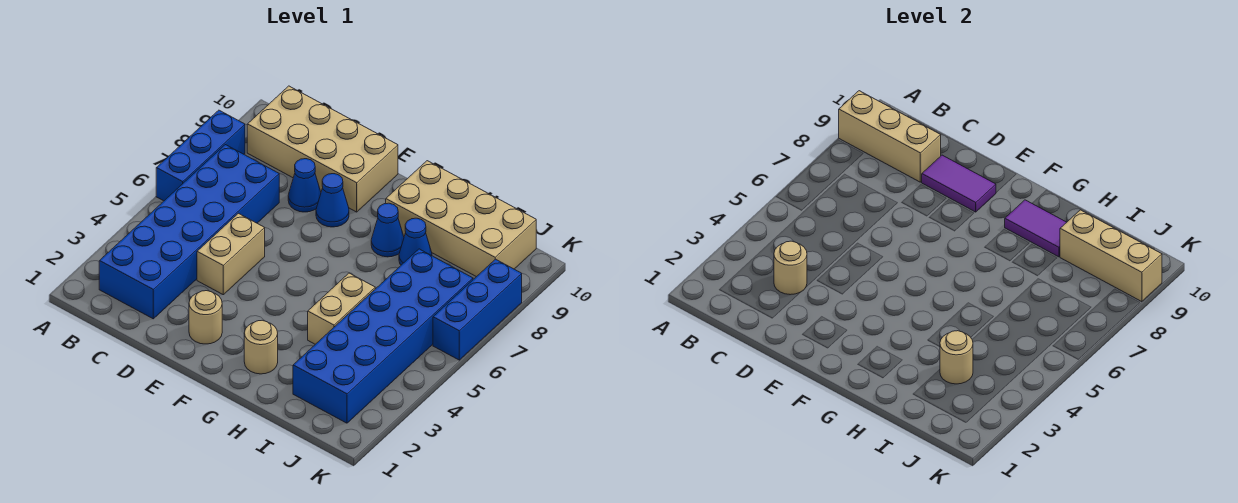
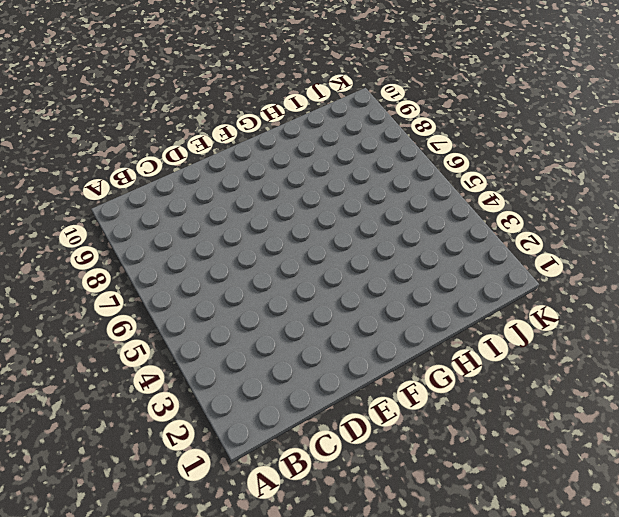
none -> blue brick A6:A8 level 1
none -> blue brick B2:C7 level 1
none -> tan brick B9:E10 level 1

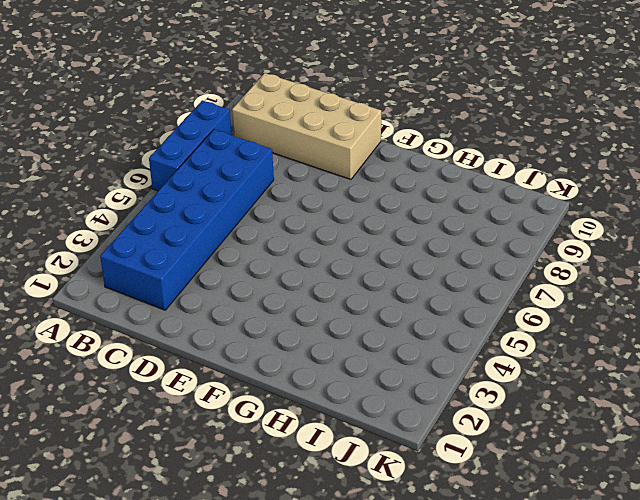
none -> tan brick D4:D5 level 1
none -> blue cone D8 level 1
none -> tan round brick E2 level 1

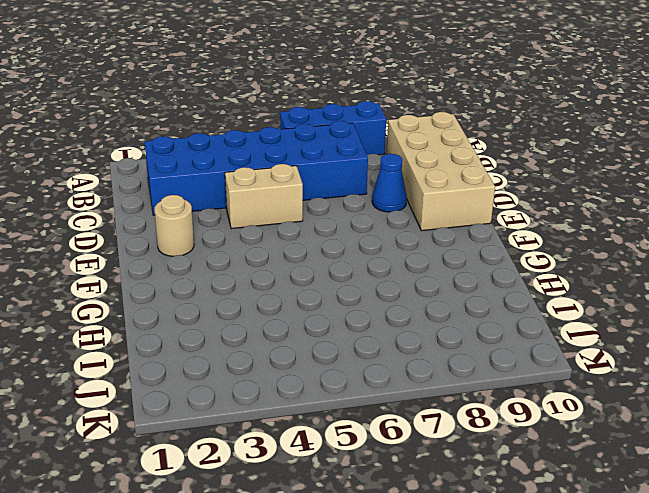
none -> blue cone E8 level 1
none -> tan round brick G2 level 1
none -> blue cone G8 level 1

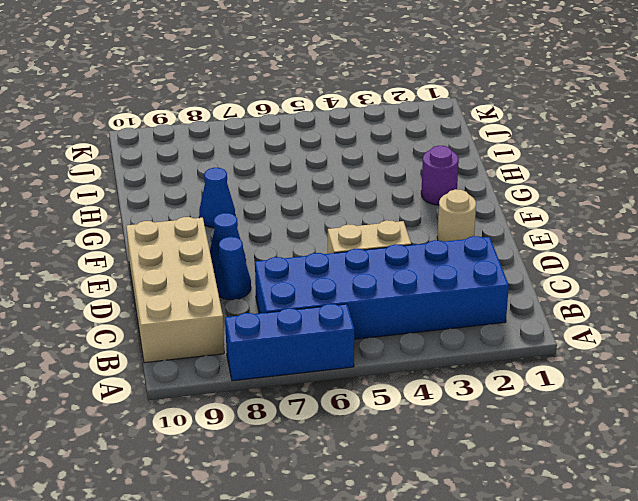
purple round brick G2 level 1 -> tan round brick G2 level 1
none -> tan brick G9:J10 level 1
none -> tan brick H4:H5 level 1
none -> blue cone H8 level 1

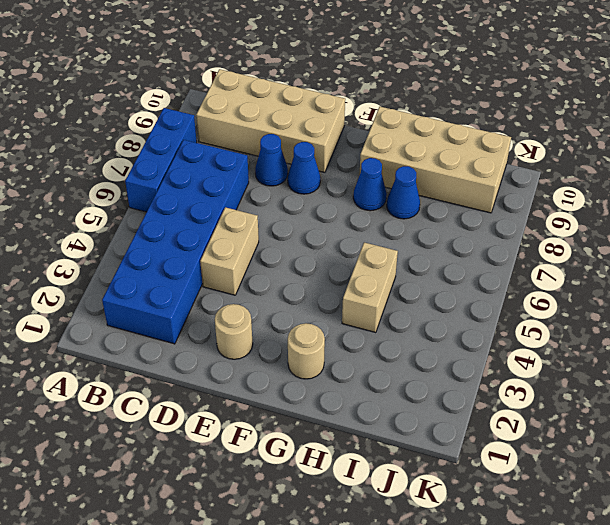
none -> blue brick I2:J7 level 1
none -> blue brick K6:K8 level 1
none -> tan brick A9:C9 level 2

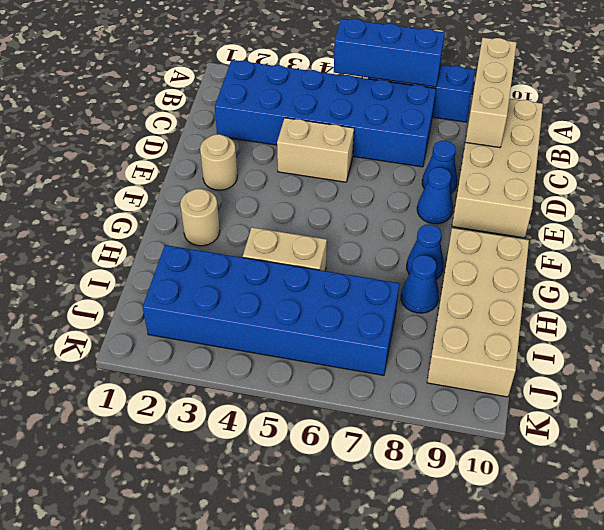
blue brick A5:A7 level 2 -> blue brick K6:K8 level 1
none -> tan round brick C3 level 2
none -> purple tile D9:E9 level 2
none -> purple tile G9:H9 level 2

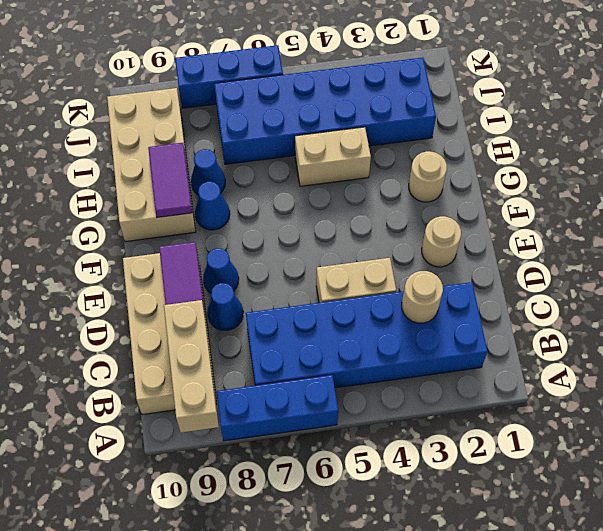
none -> tan round brick I3 level 2
none -> tan brick I9:K9 level 2

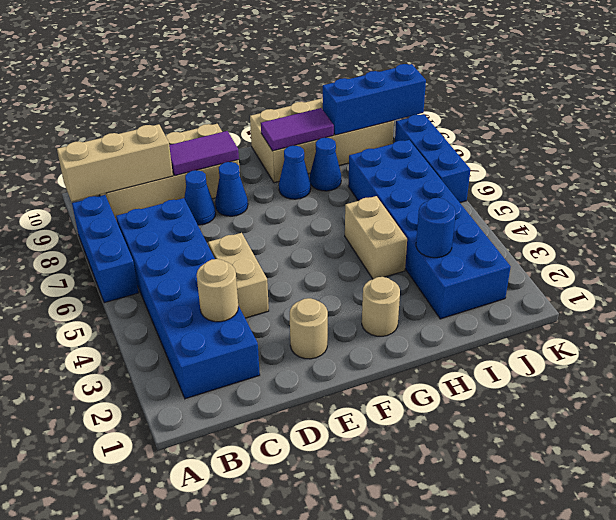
blue round brick I3 level 2 -> tan round brick I3 level 2
blue brick I9:K9 level 2 -> tan brick I9:K9 level 2

